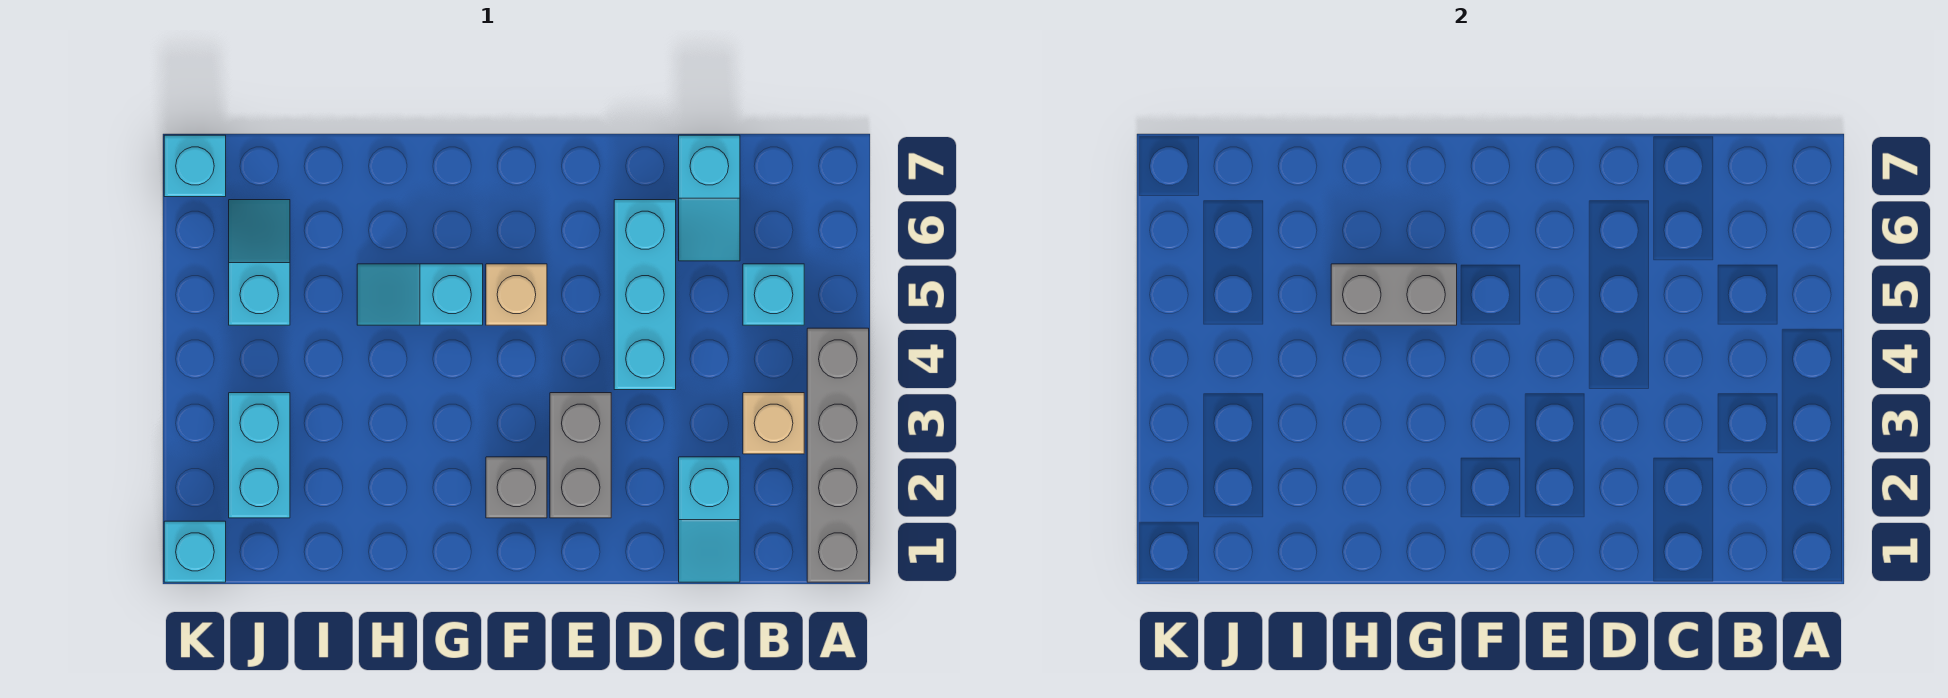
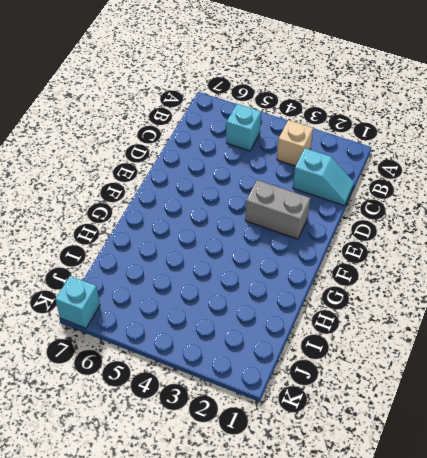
none -> grey brick A1:A4 level 1
none -> cyan slope C6:C7 level 1 top 7
none -> cyan brick D4:D6 level 1

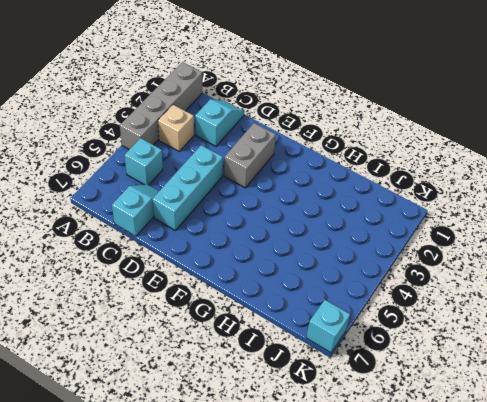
none -> grey brick F2 level 1
none -> tan brick F5 level 1
none -> cyan slope G5:H5 level 1 top G

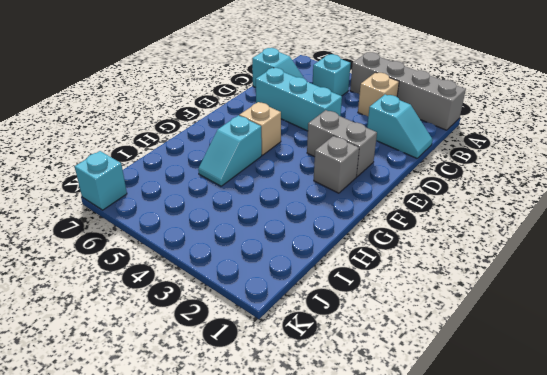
none -> cyan brick J2:J3 level 1
none -> cyan slope J5:J6 level 1 top 5
none -> cyan brick K1 level 1

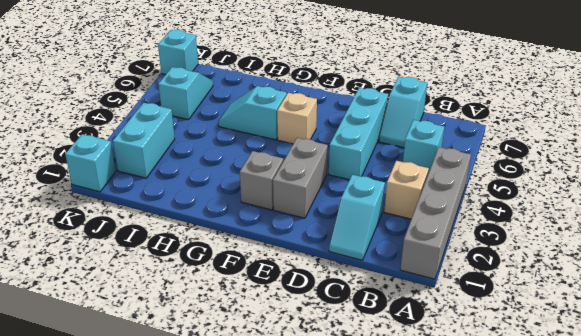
none -> grey brick G5:H5 level 2

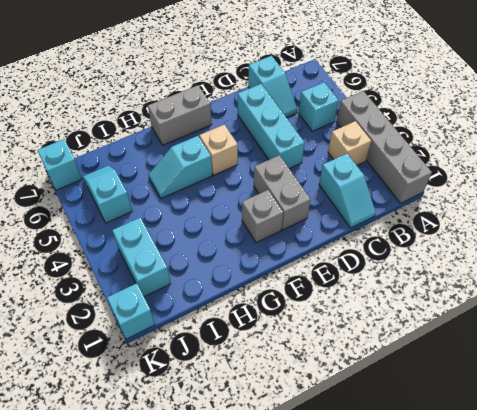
grey brick F7:G7 level 1 -> grey brick G5:H5 level 2

